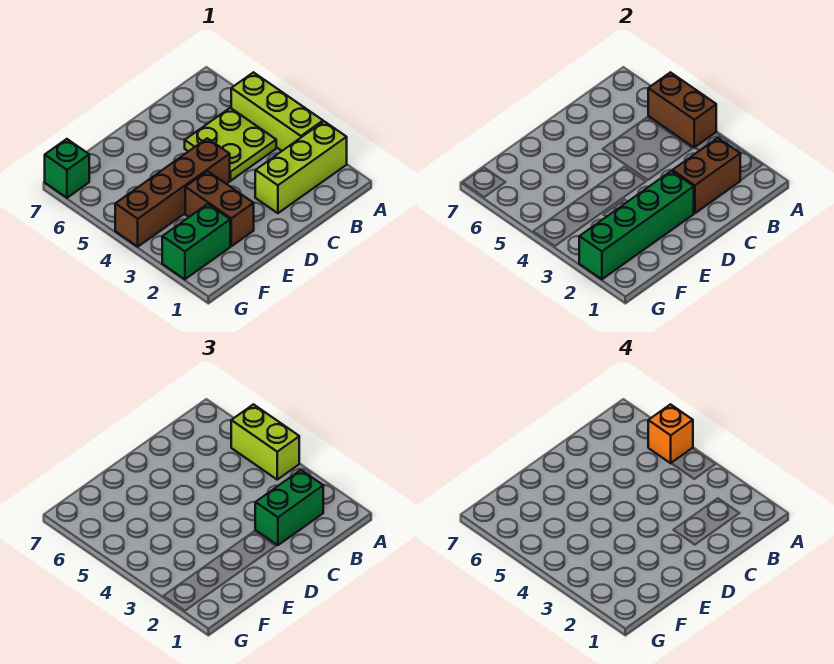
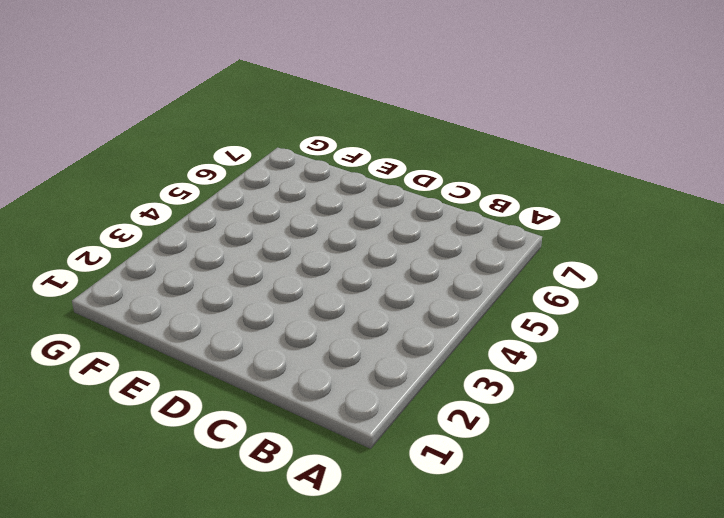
none -> lime brick A2:C2 level 1
none -> lime brick A3:A5 level 1
none -> lime plate B4:C5 level 1

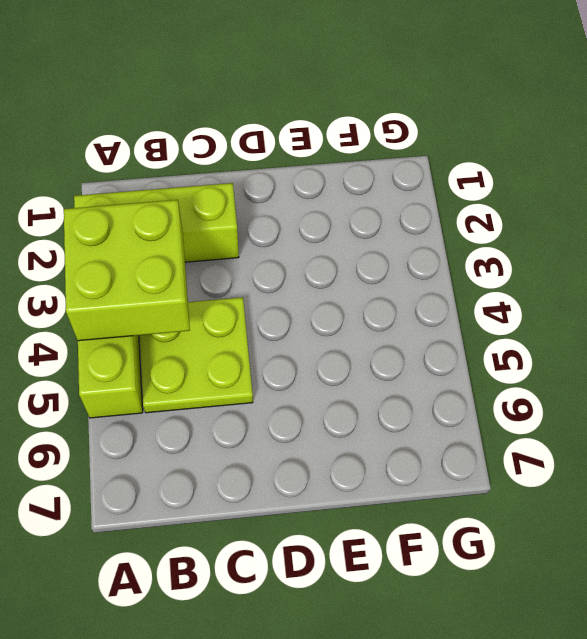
lime brick A3:B4 level 2 -> brown brick A4:A5 level 2
none -> brown brick D4:G4 level 1
none -> brown brick E2:E3 level 1
none -> green brick F2:G2 level 1

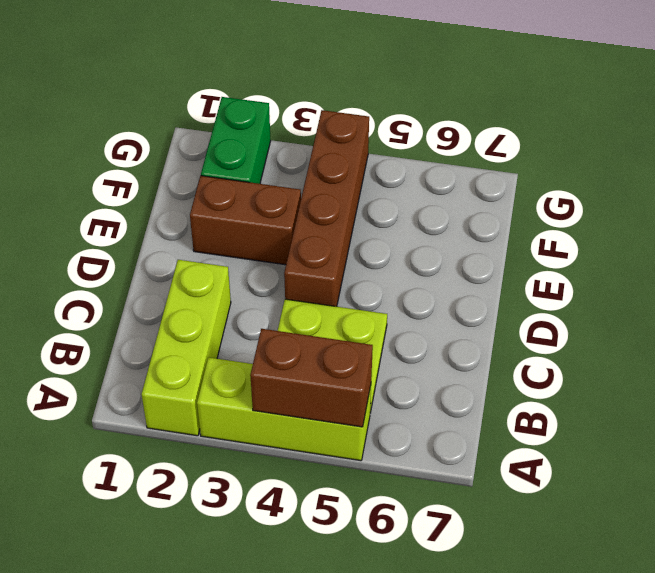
none -> green brick G7 level 1
none -> brown brick B2:C2 level 2
none -> green brick D2:G2 level 2

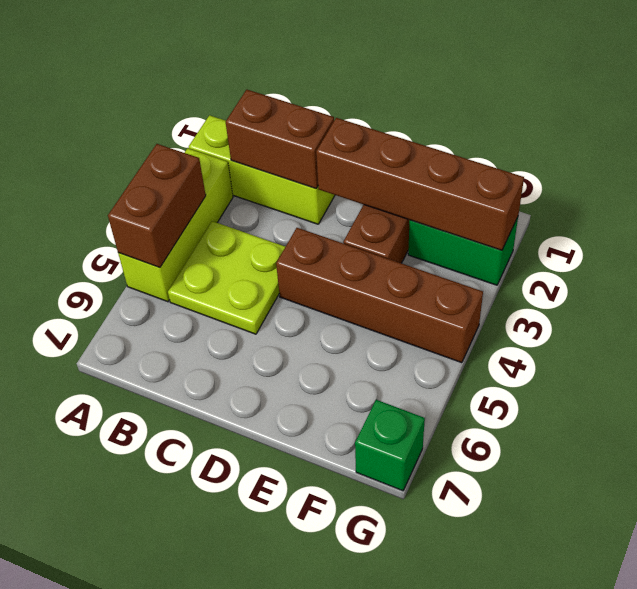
brown brick D2:G2 level 2 -> green brick D2:G2 level 2
none -> lime brick A4:A5 level 3
none -> green brick B2:C2 level 3
none -> orange brick A5 level 4

